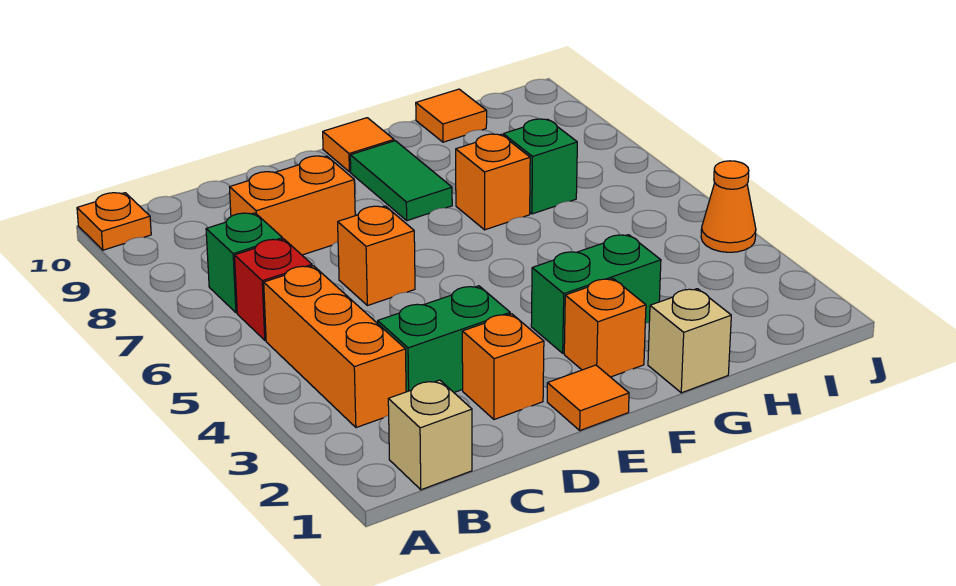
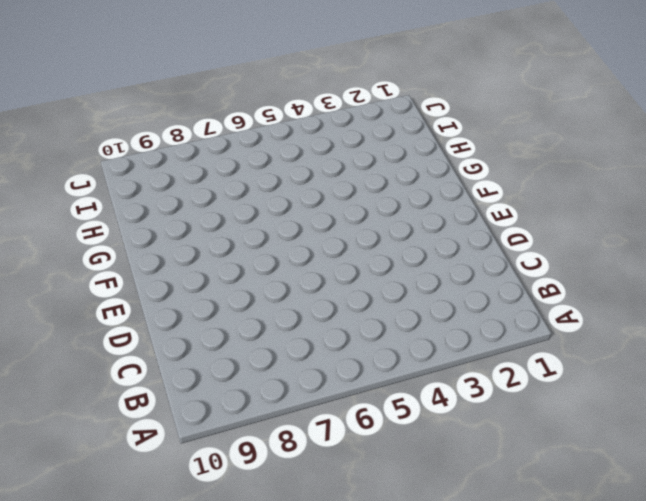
none -> orange plate A10 level 1
none -> tan brick B1 level 1
none -> orange brick B3:B5 level 1

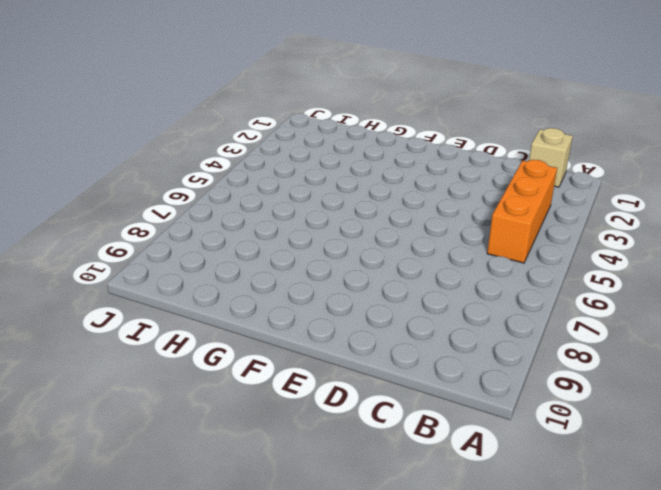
none -> orange plate A10 level 1
none -> red brick B6 level 1
none -> green brick B7 level 1

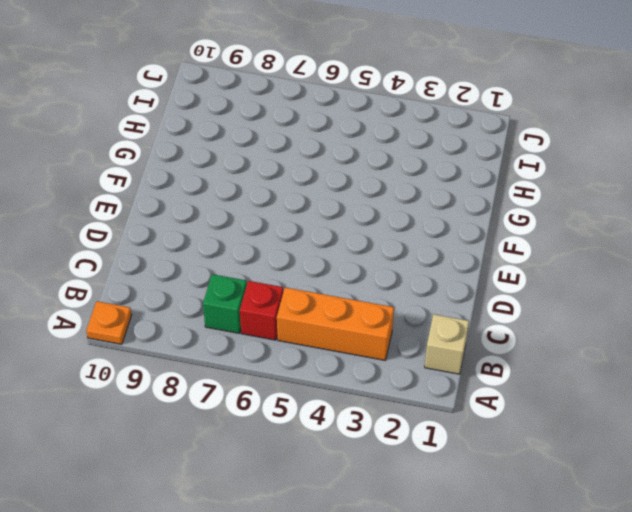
none -> green brick C3:D3 level 1
none -> orange brick C8:D8 level 1
none -> orange brick D2 level 1

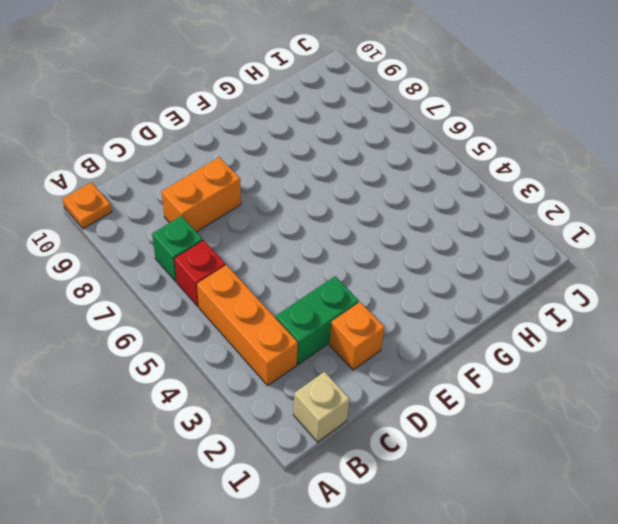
none -> orange brick D6 level 1
none -> orange tile E1 level 1
none -> orange brick F2 level 1

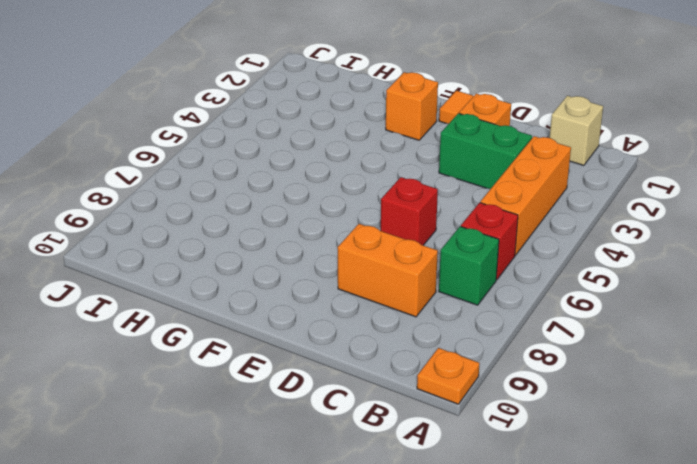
red brick D6 level 1 -> orange brick D6 level 1
none -> green brick F3:G3 level 1
none -> green tile F8:F9 level 1
none -> orange tile F10 level 1

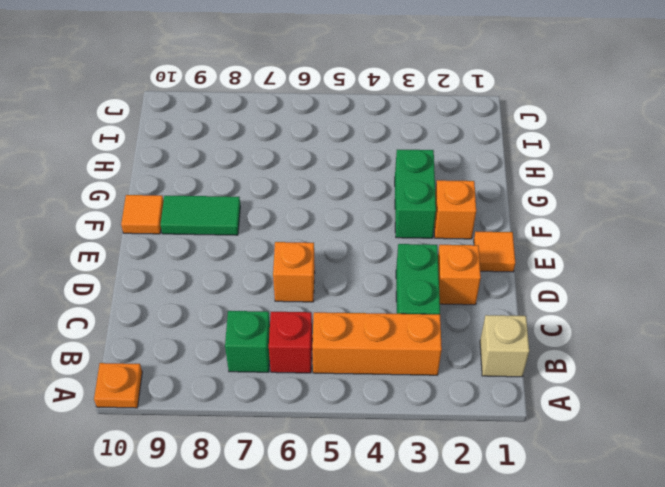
none -> orange brick C8:D8 level 1
none -> tan brick G1 level 1
none -> orange brick G7 level 1

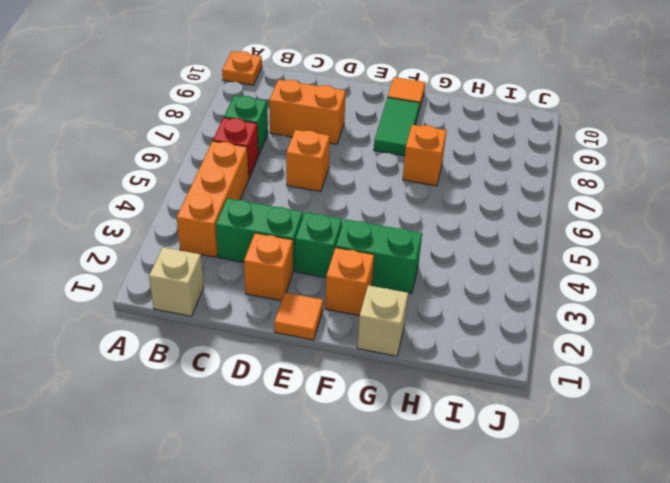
green brick E3 level 1 -> green brick H7 level 1
none -> orange tile H10 level 1
none -> orange cone J4 level 1

